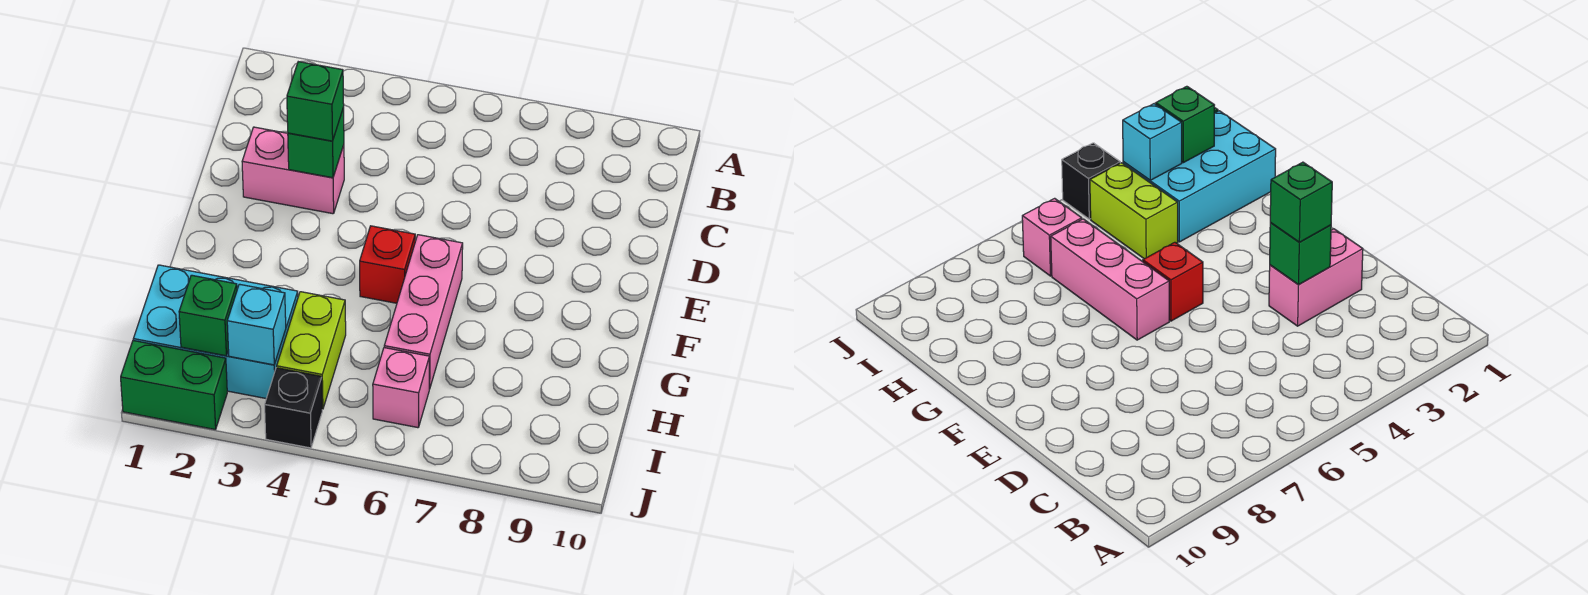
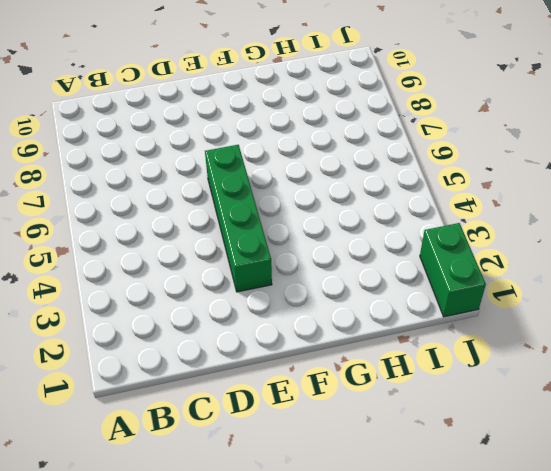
green brick E3:E6 level 1 -> none
none -> pink brick D2:D3 level 1
none -> red brick F5 level 1
none -> pink brick F6:H6 level 1

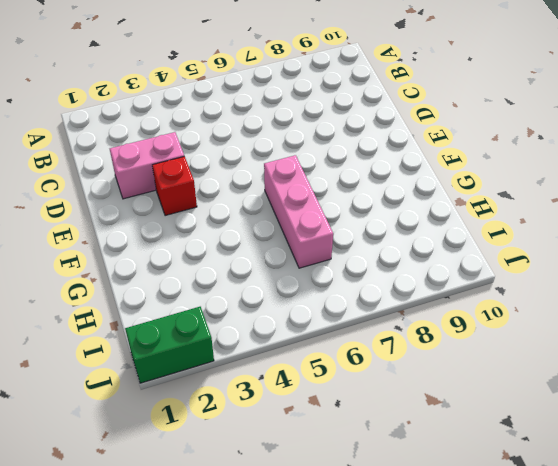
red brick E3 level 1 -> red brick F5 level 1
none -> cyan brick H1:I3 level 1
none -> lime brick H4:I4 level 1
none -> pink brick I6 level 1

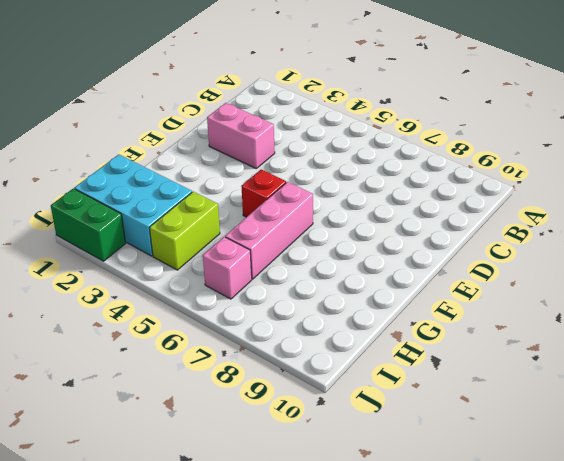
none -> black brick J4 level 1
none -> green brick D3 level 2
none -> green brick I2 level 2

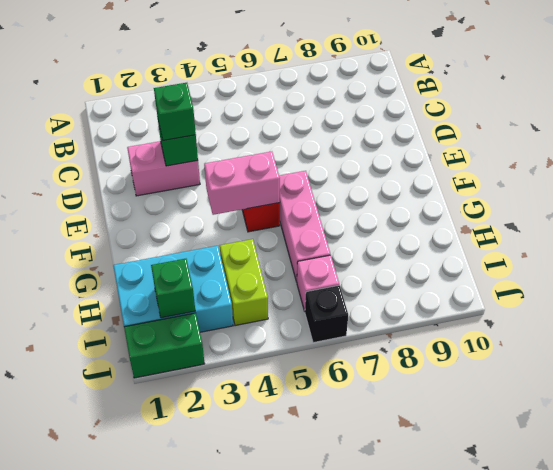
pink brick F4:F5 level 2 -> none
black brick J6 level 1 -> black brick J4 level 1
none -> cyan brick I3 level 2

